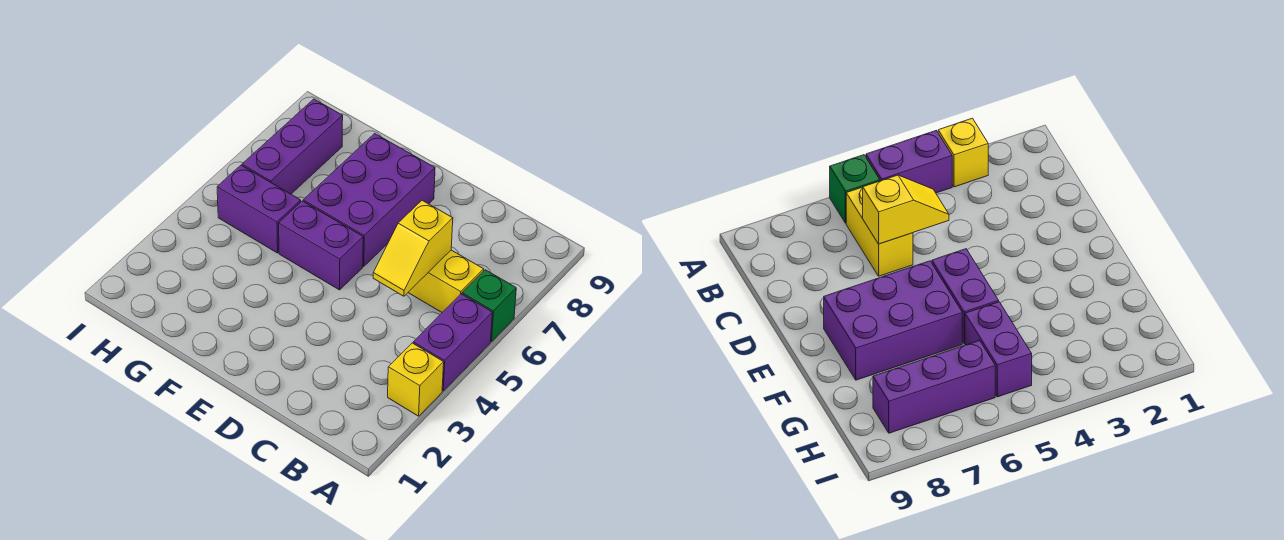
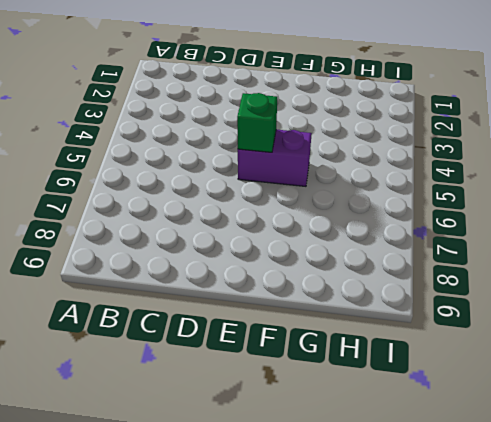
green brick E5 level 2 -> green brick A6 level 1
none -> yellow brick A3 level 1
none -> purple brick A4:A5 level 1

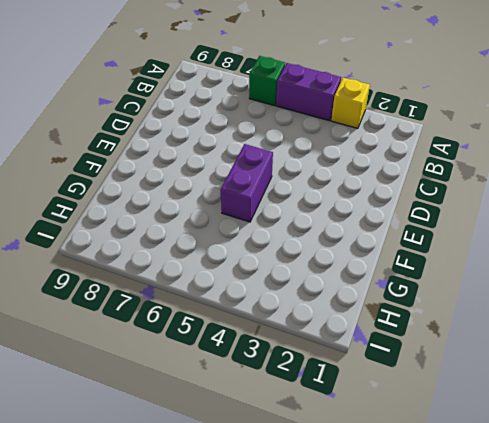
none -> yellow brick B6:C6 level 1
none -> purple brick E6:F8 level 1

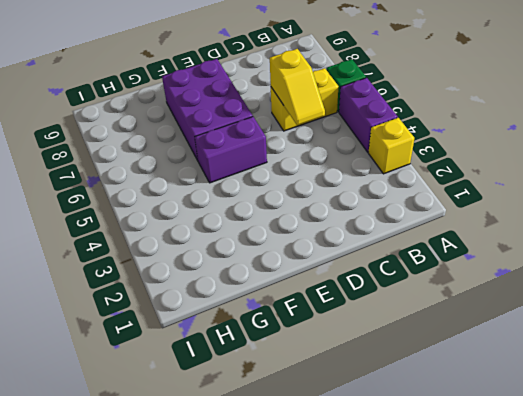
none -> purple brick G5:H5 level 1
none -> purple brick H6:H8 level 1

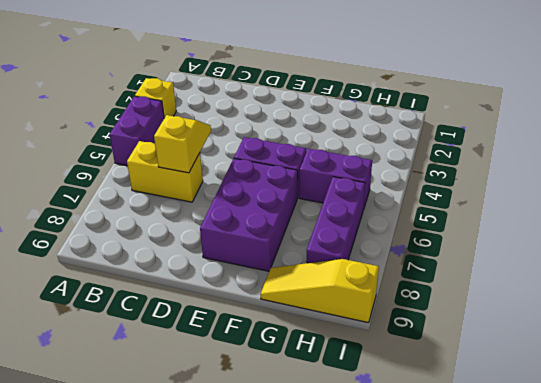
yellow slope G9:I9 level 1 top I -> none
none -> green brick A6 level 1

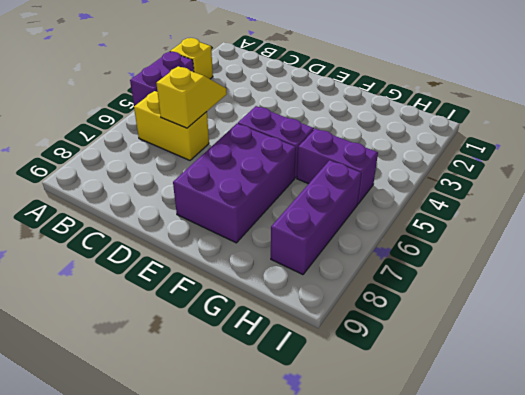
none -> green brick A6 level 1

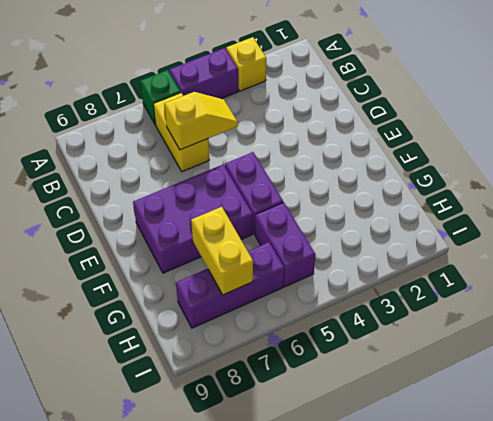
yellow brick G7:H7 level 2 -> none

